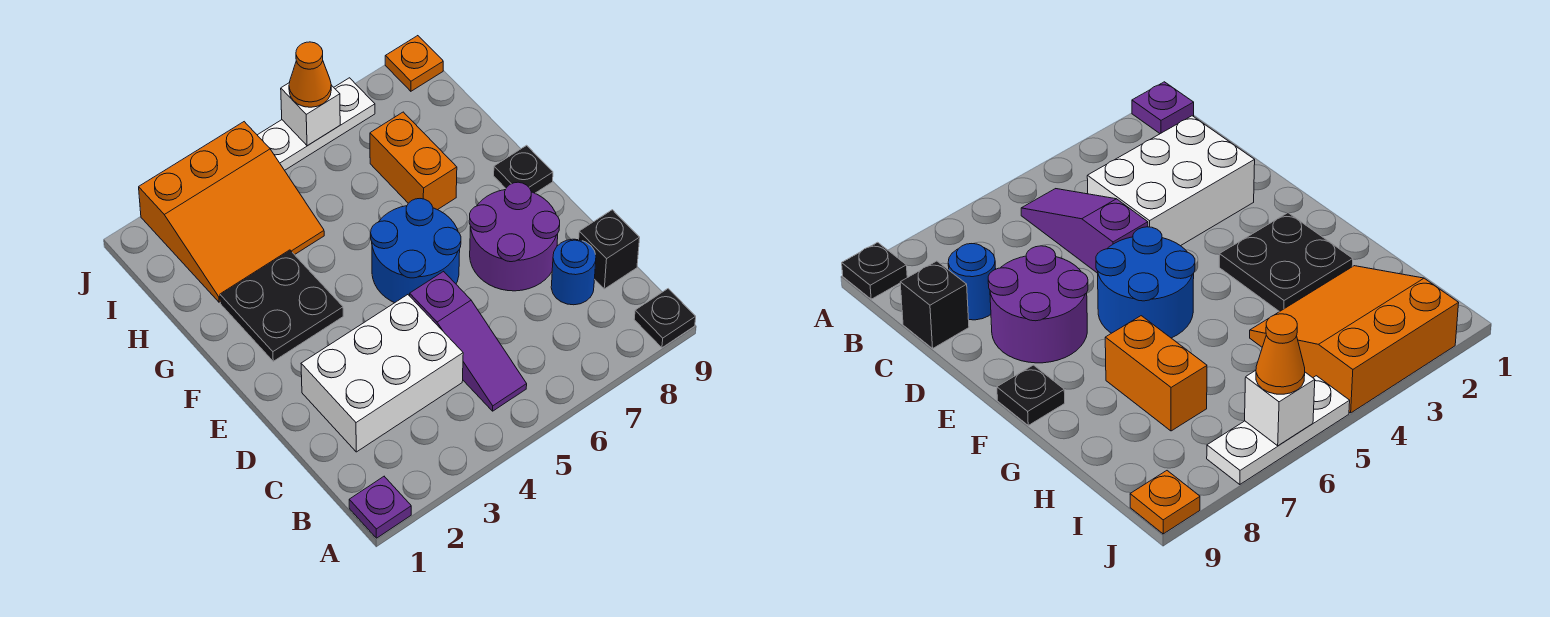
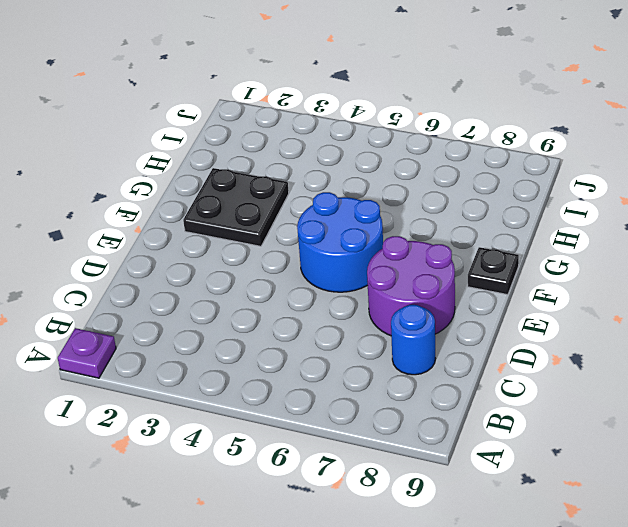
none -> black plate A9 level 1
none -> purple slope B5:D5 level 1 top D
none -> white brick C2:D4 level 1

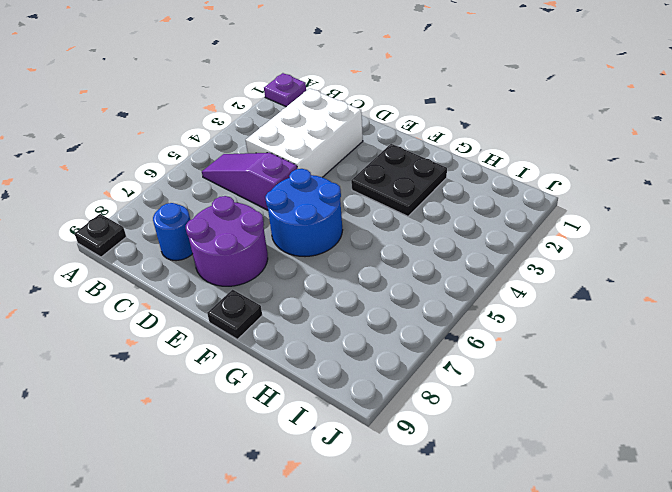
none -> black brick C9 level 1
none -> orange brick G7:H7 level 1
none -> orange slope H2:J4 level 1 top J

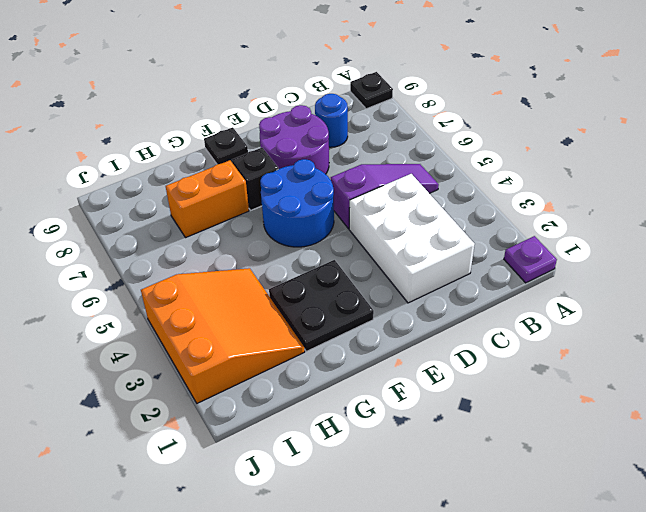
black brick F7 level 1 -> black brick C9 level 1
none -> white plate J5:J7 level 1
none -> orange plate J9 level 1
none -> white brick J6 level 2

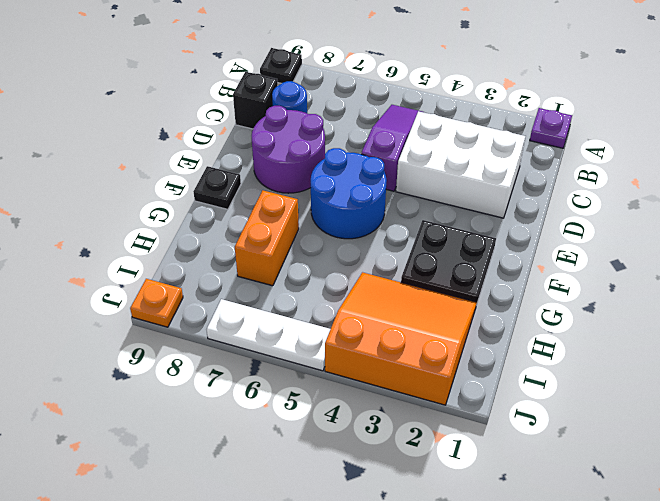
none -> white brick J6 level 2
none -> orange cone J6 level 3

